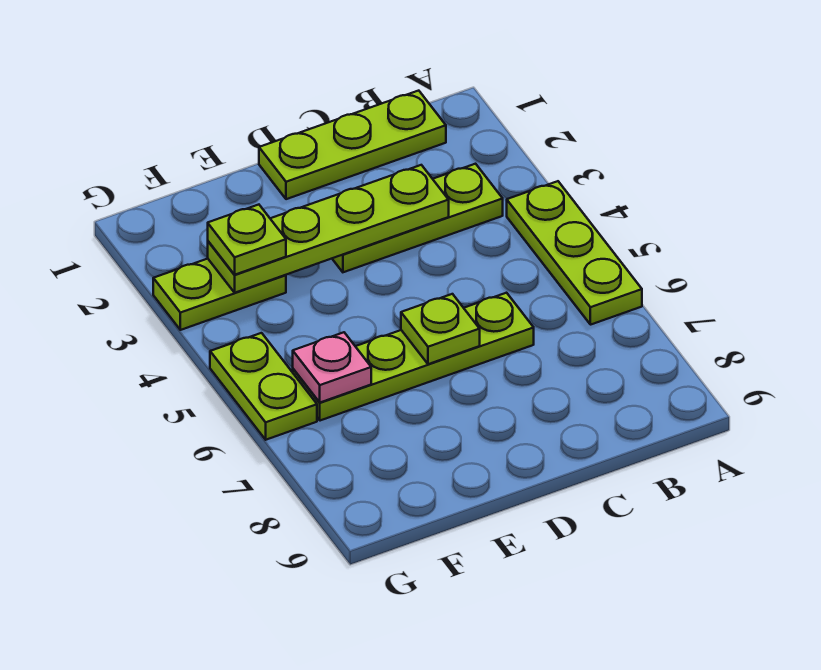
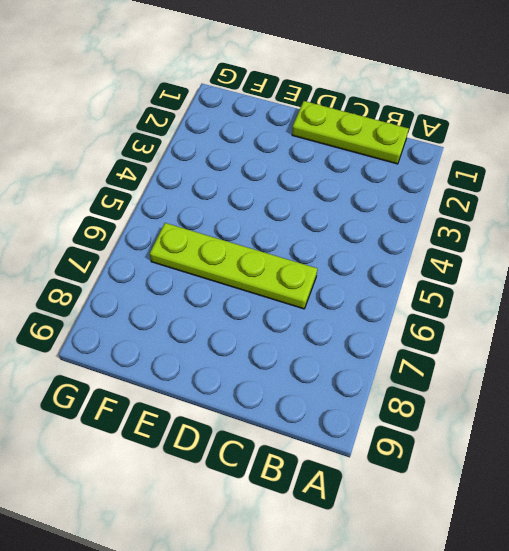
none -> lime plate A4:A6 level 1
none -> lime plate B3:D3 level 1

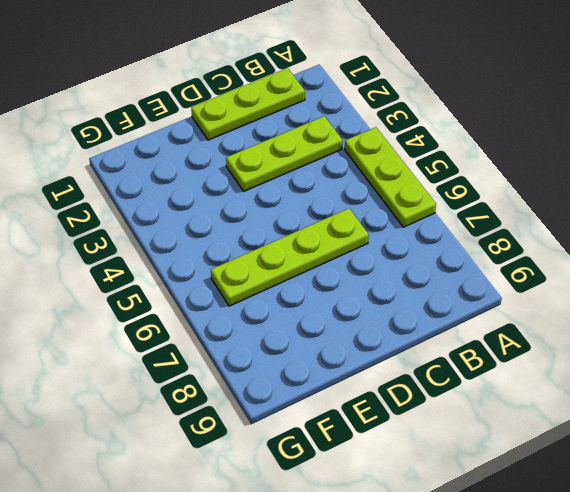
none -> lime plate F3:G3 level 1
none -> lime plate G5:G6 level 1

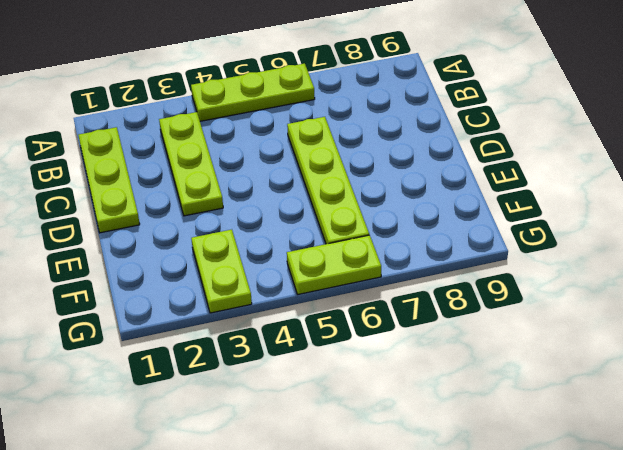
none -> lime plate C3:F3 level 2
none -> lime plate D6 level 2

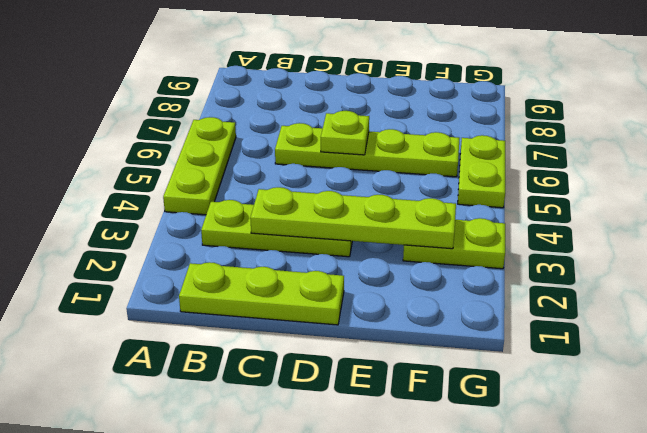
none -> pink plate F6 level 2
none -> lime plate F3 level 3

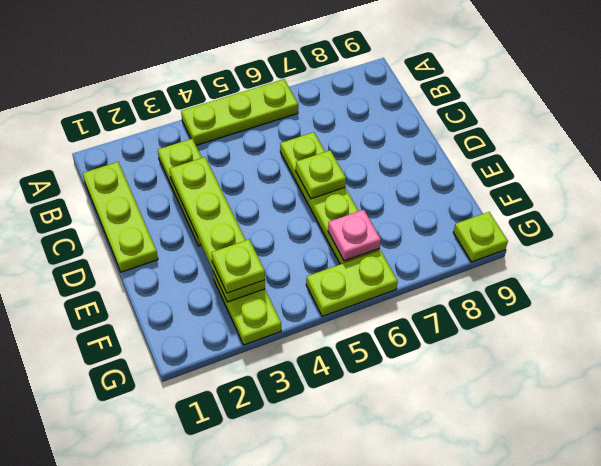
lime plate G9 level 1 -> none

